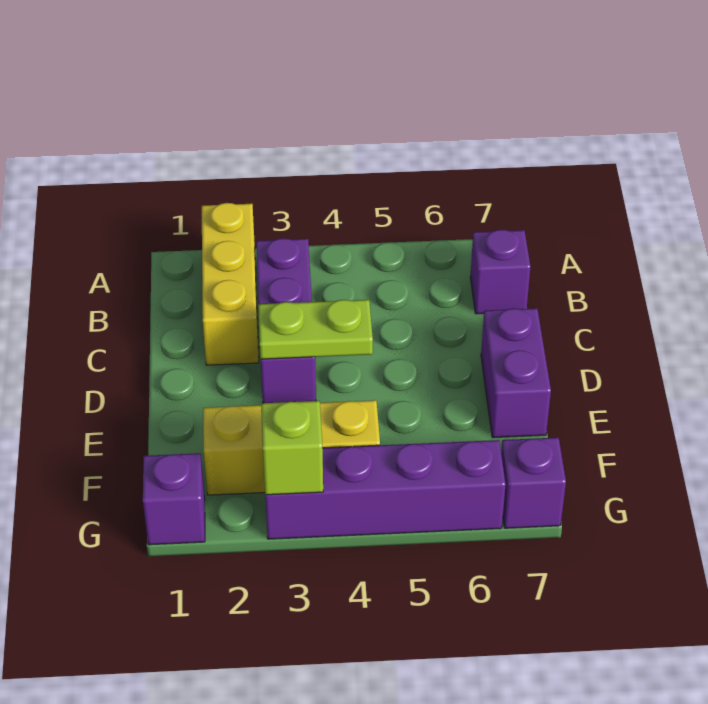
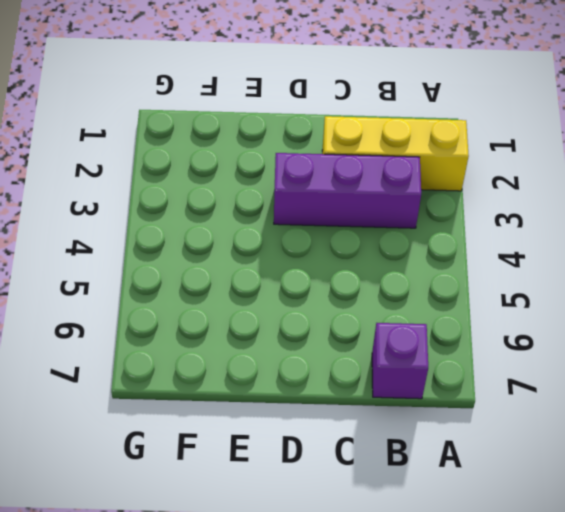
none -> purple brick D7:E7 level 1
none -> yellow brick F2:F4 level 1

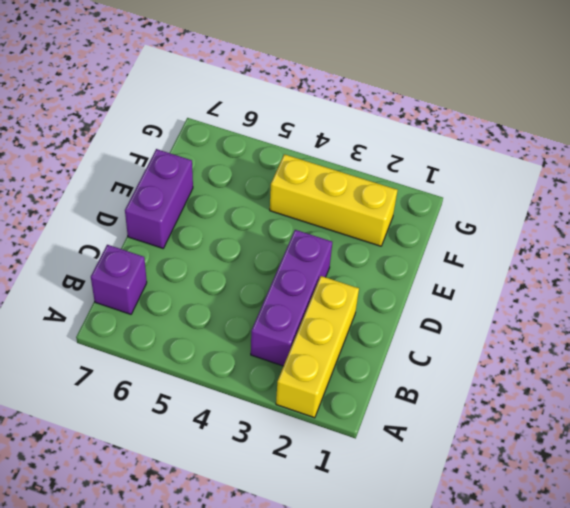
none -> purple brick G1 level 1
none -> purple brick G3:G6 level 1

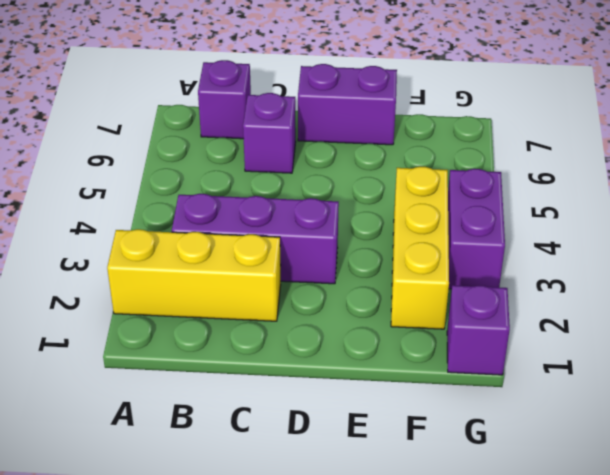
purple brick C6 level 1 -> purple brick G7 level 1
purple brick G3:G4 level 1 -> purple brick G3:G6 level 1
none -> lime plate D3:D4 level 2
none -> lime brick G3 level 2

